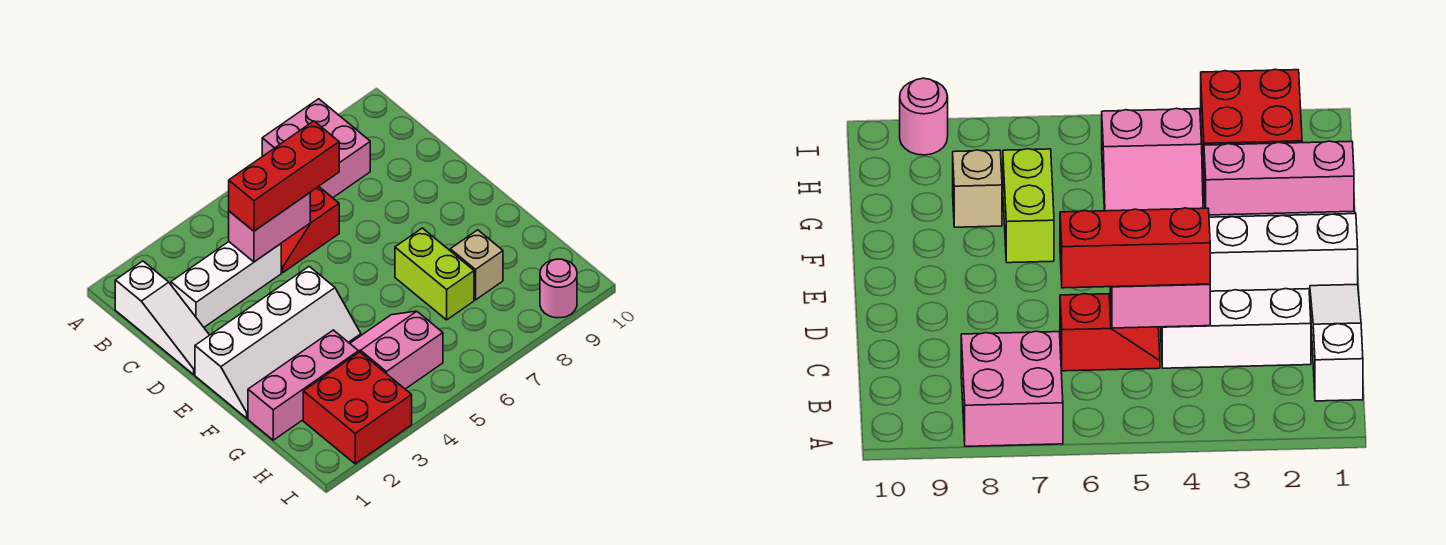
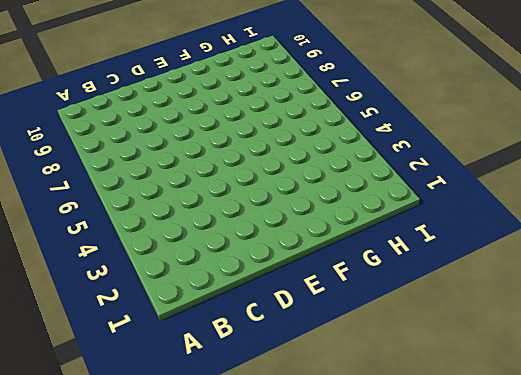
none -> pink brick A7:B8 level 1
none -> white slope B1:D1 level 1 top B
none -> white brick C2:C4 level 1

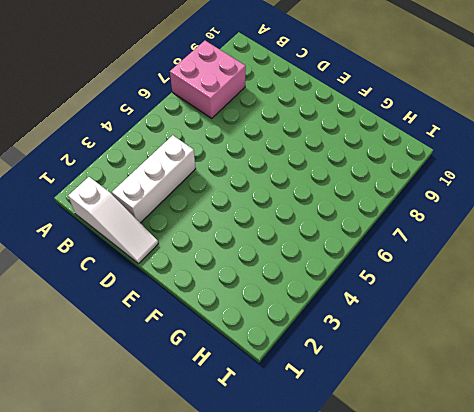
none -> red slope C5:C6 level 1 top 6
none -> white slope E1:F4 level 1 top E
none -> lime brick F7:G7 level 1

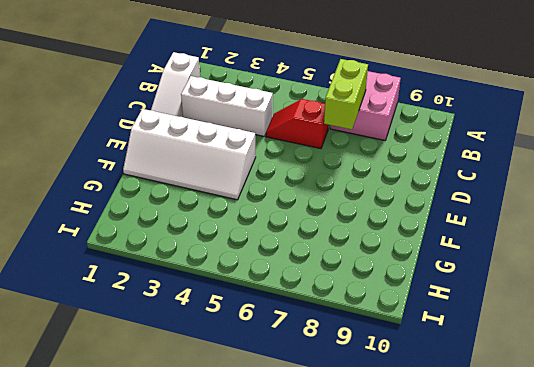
lime brick B7:C7 level 2 -> lime brick F7:G7 level 1
none -> pink brick G1:G3 level 1
none -> pink slope G4:H5 level 1 top H
none -> tan brick G8 level 1

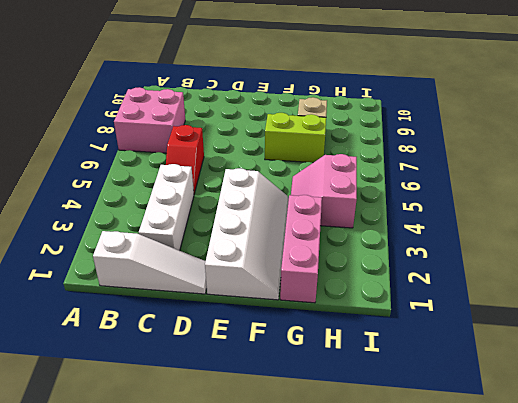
none -> red brick H2:I3 level 1
none -> pink round brick I9 level 1
none -> pink brick C4:C5 level 2

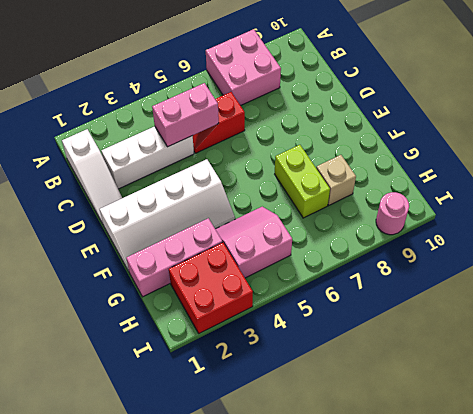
none -> red brick C4:C6 level 3

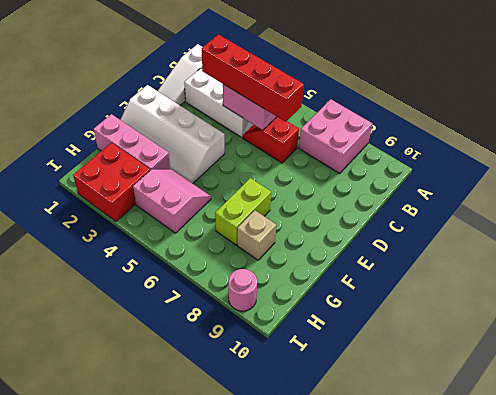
red brick C3:C6 level 3 -> red brick C4:C6 level 3

